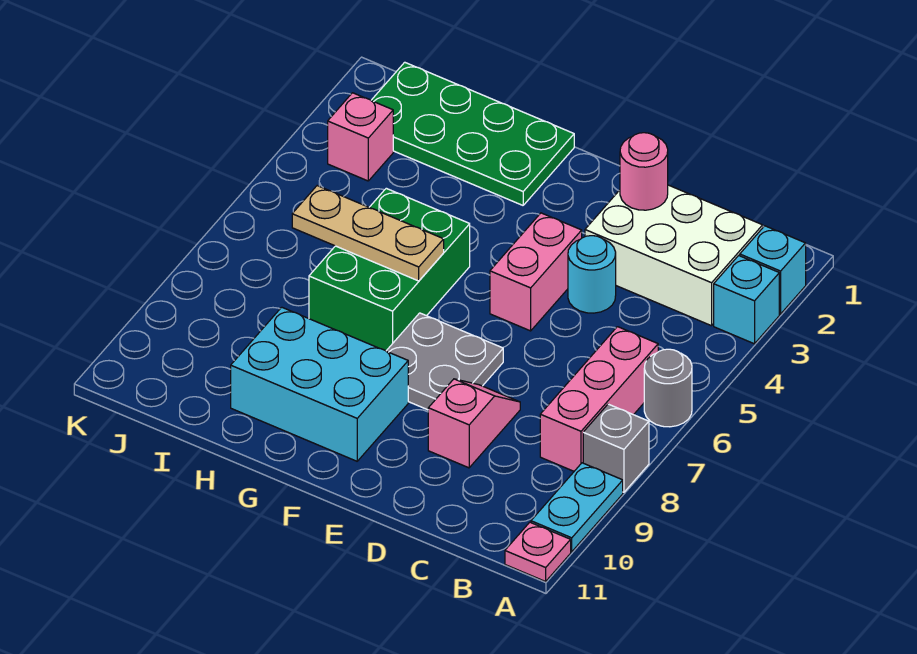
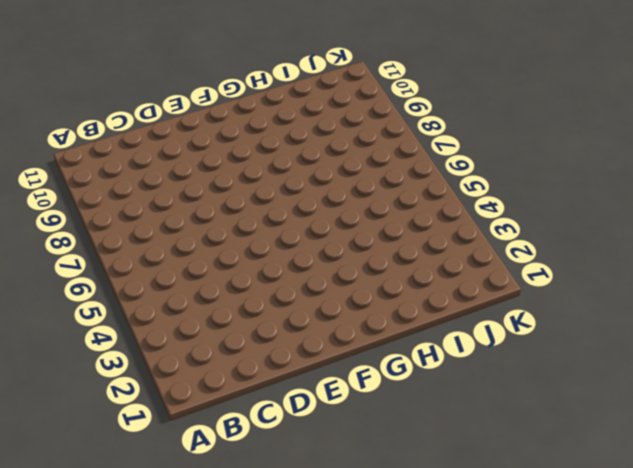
none -> cyan brick A2 level 1
none -> cyan brick A3 level 1
none -> grey round brick A6 level 1

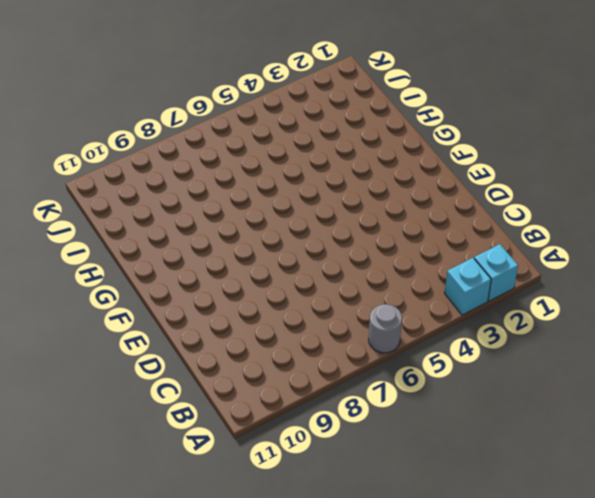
none -> grey brick A8 level 1
none -> cyan plate A9:A10 level 1
none -> pink plate A11 level 1

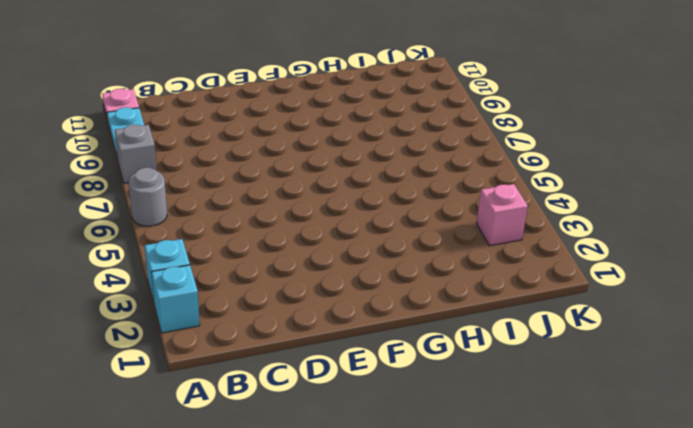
none -> white brick B2:D3 level 1
none -> pink brick B6:B8 level 1
none -> cyan round brick D4 level 1

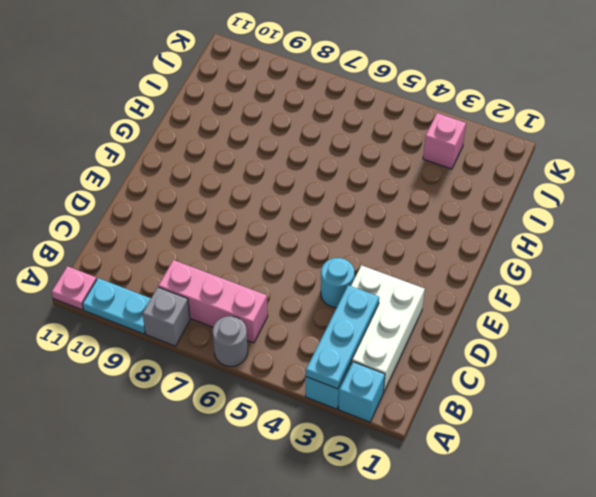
cyan plate A3:C3 level 2 -> none
none -> pink slope D8:D9 level 1 top 9
none -> pink brick E4:E5 level 1
none -> grey plate E7:F8 level 1

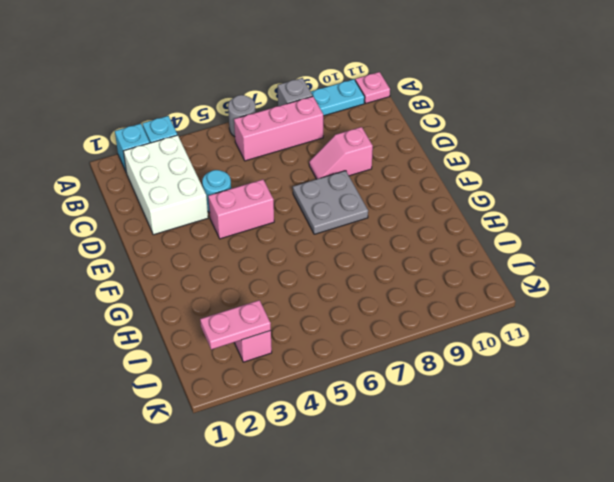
pink plate J2:J3 level 2 -> none
none -> cyan brick F9:H10 level 1
none -> green plate G1:J2 level 1
none -> green brick G5:H7 level 1

